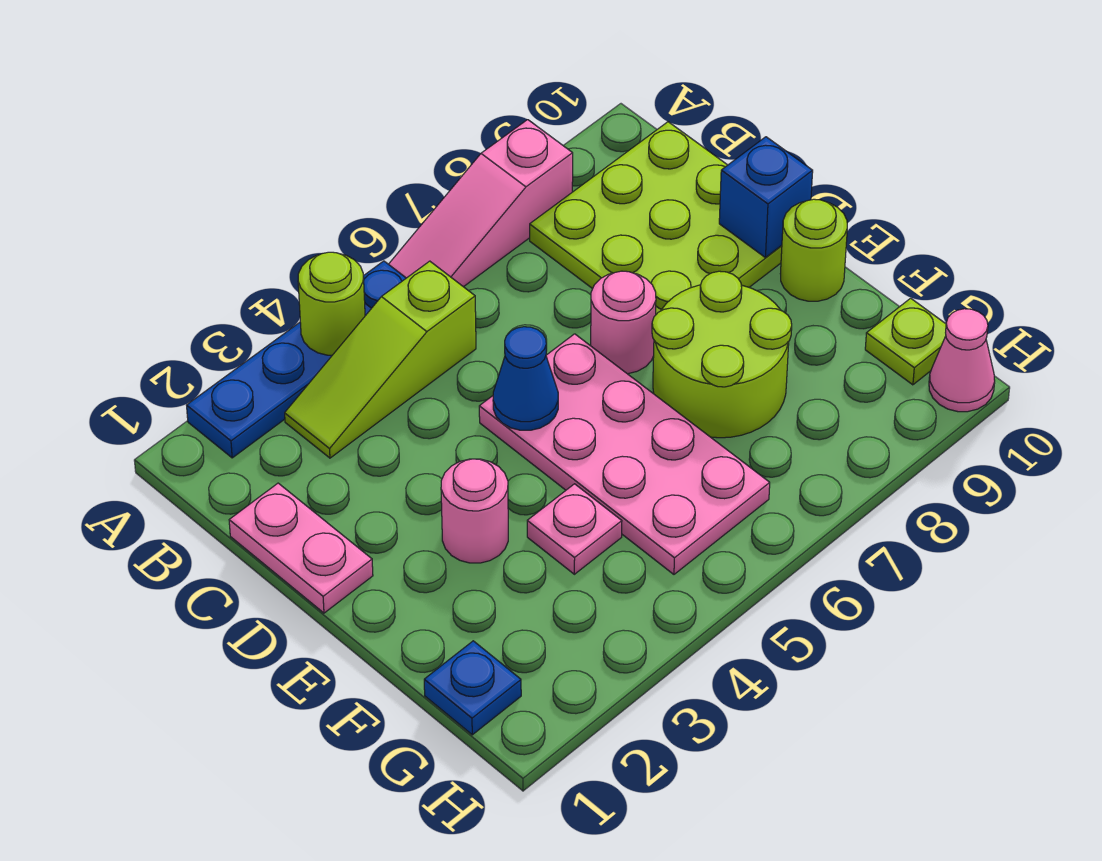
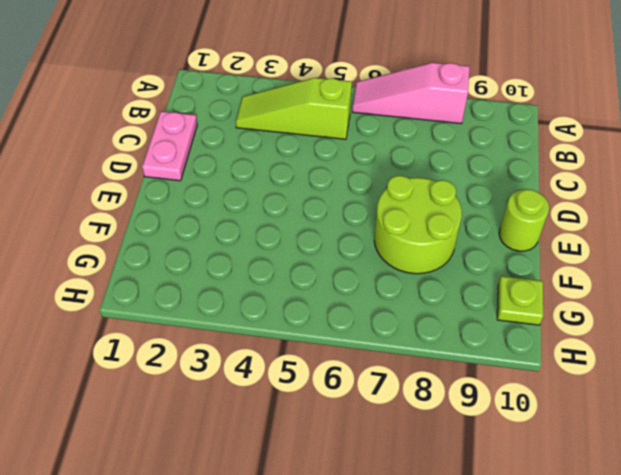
none -> blue plate A2:A5 level 1
none -> lime plate B8:D10 level 1
none -> pink plate D5:G6 level 1

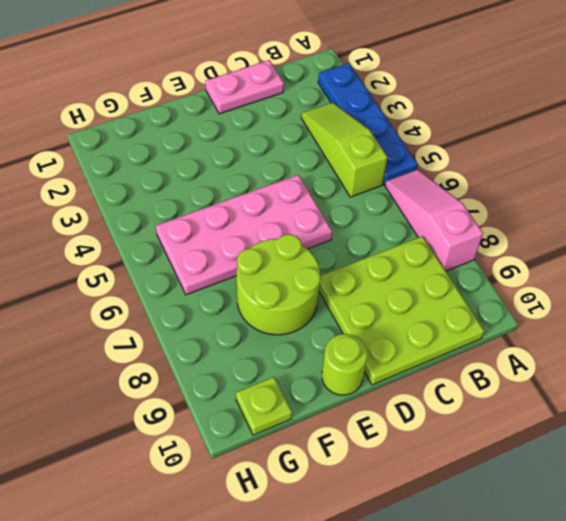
none -> pink round brick D7 level 1
none -> pink round brick E3 level 1
none -> pink plate F4 level 1

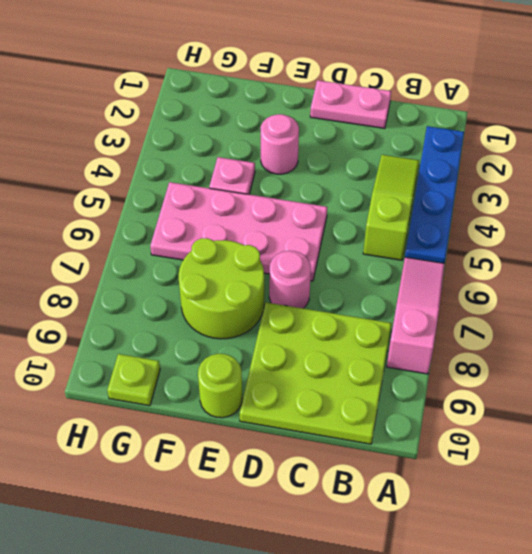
none -> blue plate G1 level 1
none -> pink cone H10 level 1
none -> lime round brick A4 level 2

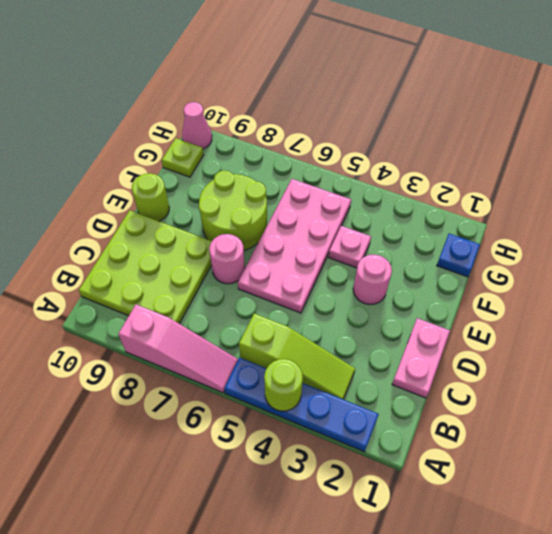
none -> blue cone D5 level 2
none -> blue brick D10 level 2

